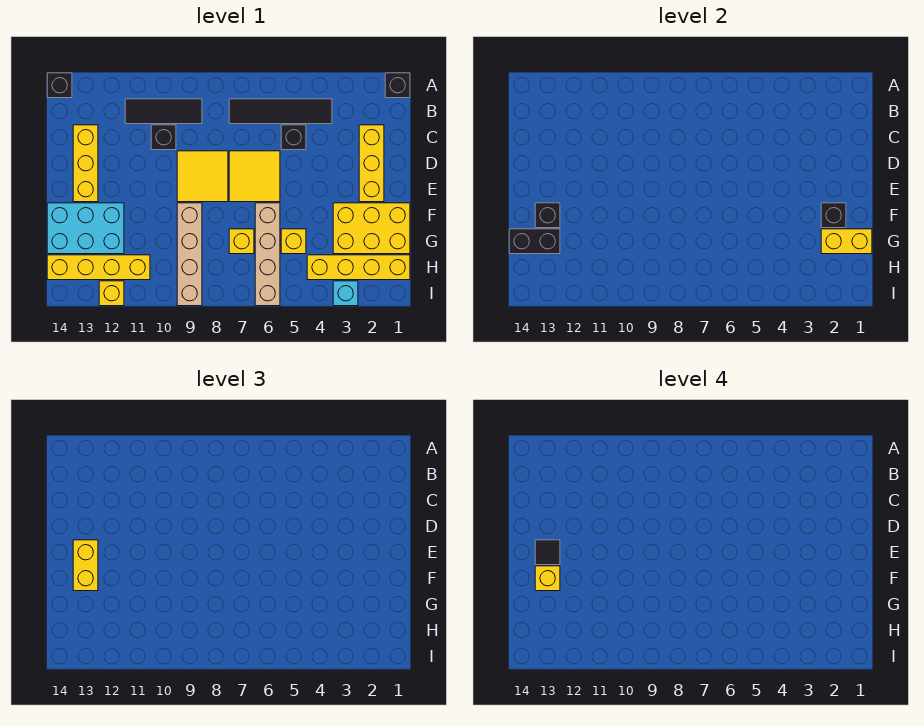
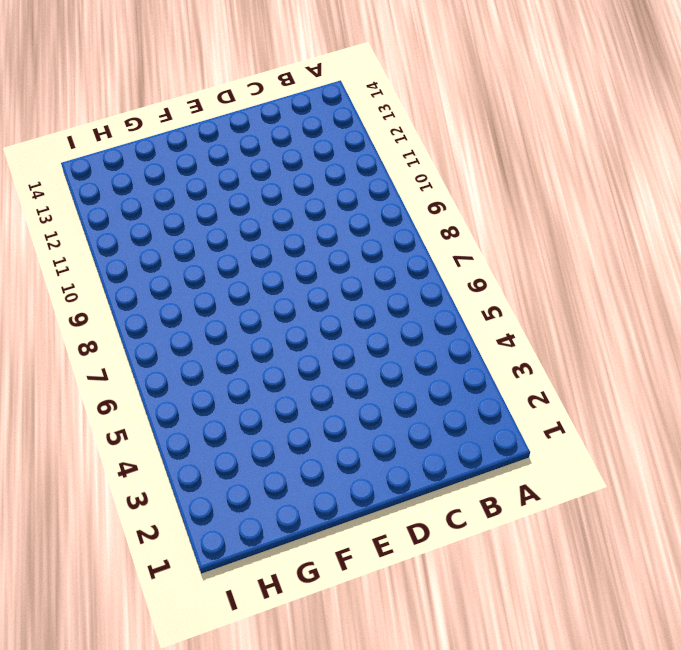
none -> black brick A1 level 1
none -> black brick A14 level 1
none -> black tile B4:B7 level 1

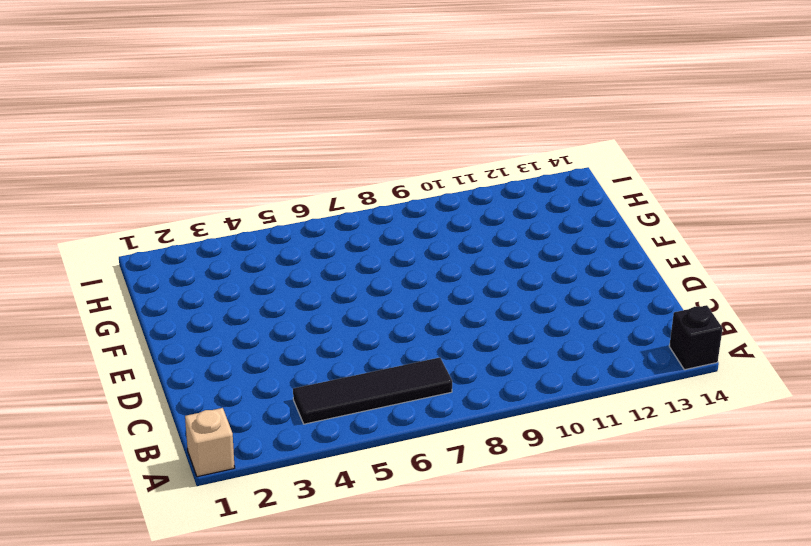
tan brick A1 level 1 -> black brick A1 level 1
none -> black tile B9:B11 level 1
none -> yellow brick C2:E2 level 1
none -> black brick C5 level 1

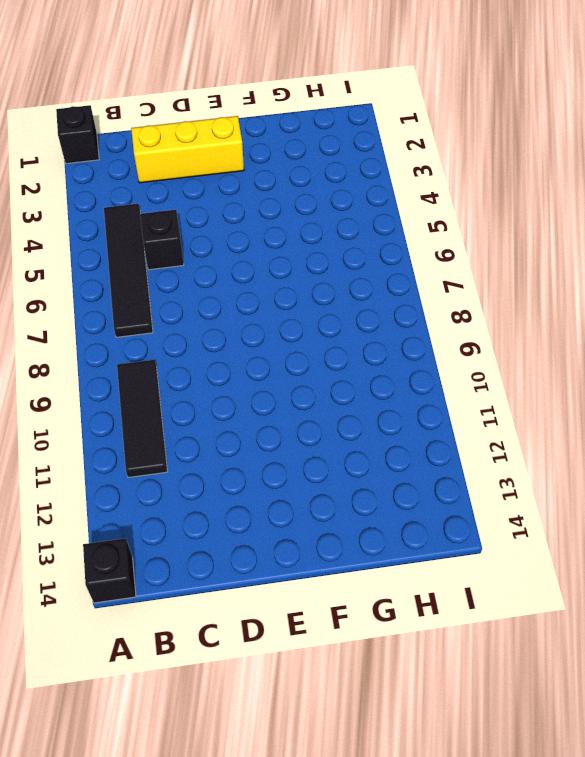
none -> black brick C10 level 1
none -> yellow brick C13:E13 level 1
none -> yellow tile D6:E7 level 1

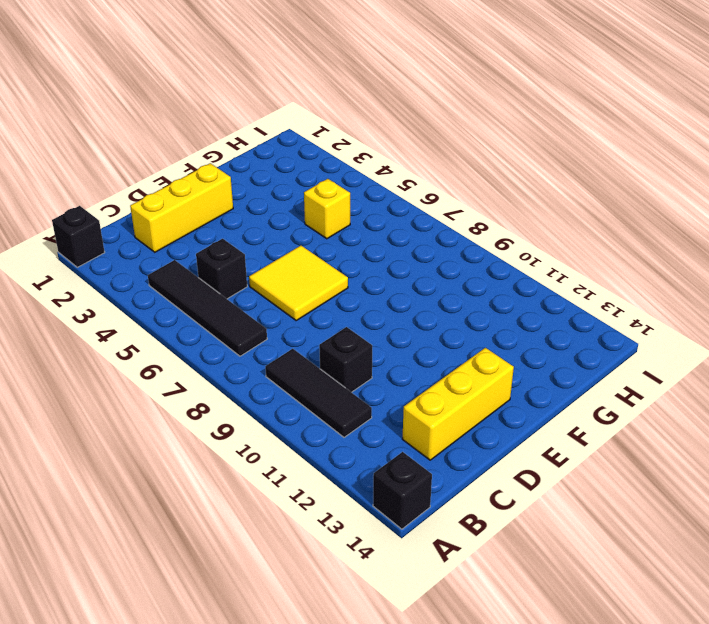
none -> yellow tile D8:E9 level 1
none -> yellow brick F1:G3 level 1
none -> tan brick F6:I6 level 1

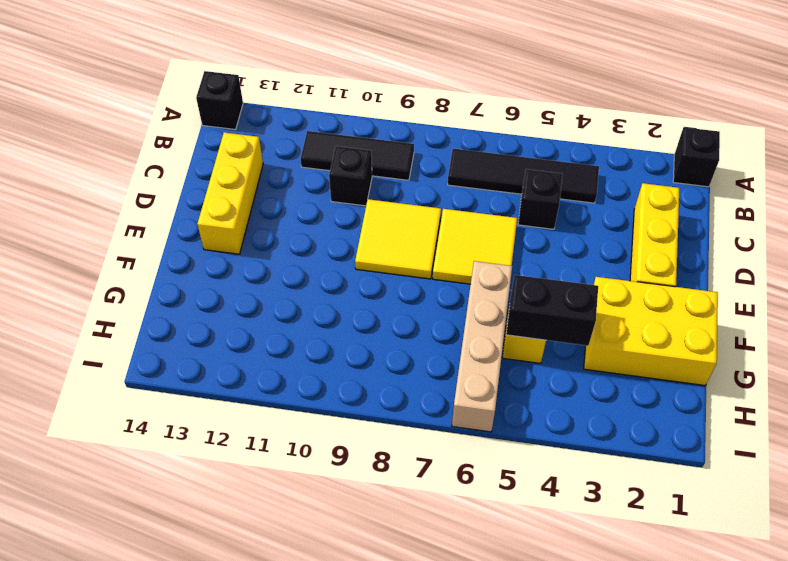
black brick G4:G5 level 2 -> black brick G13:G14 level 2
none -> tan brick F9:I9 level 1
none -> cyan brick F12:G14 level 1
none -> yellow brick G7 level 1

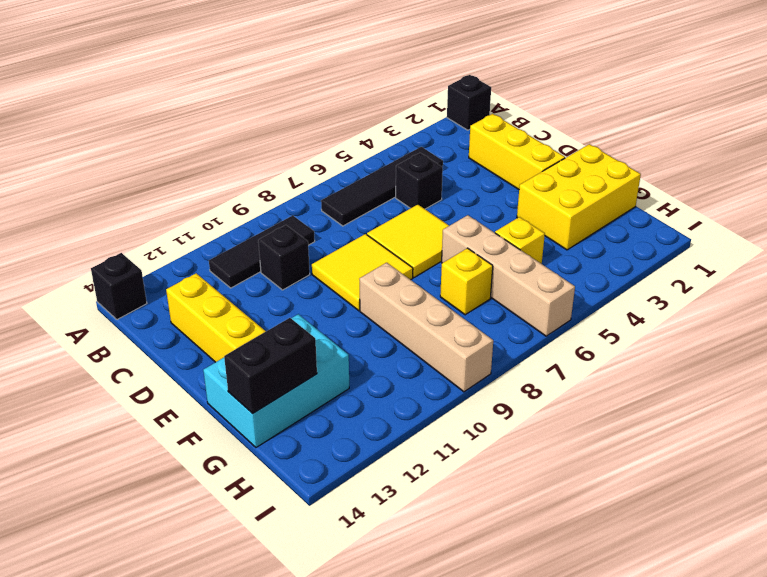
none -> yellow brick H1:H4 level 1
none -> yellow brick H11:H14 level 1
none -> cyan brick I3 level 1

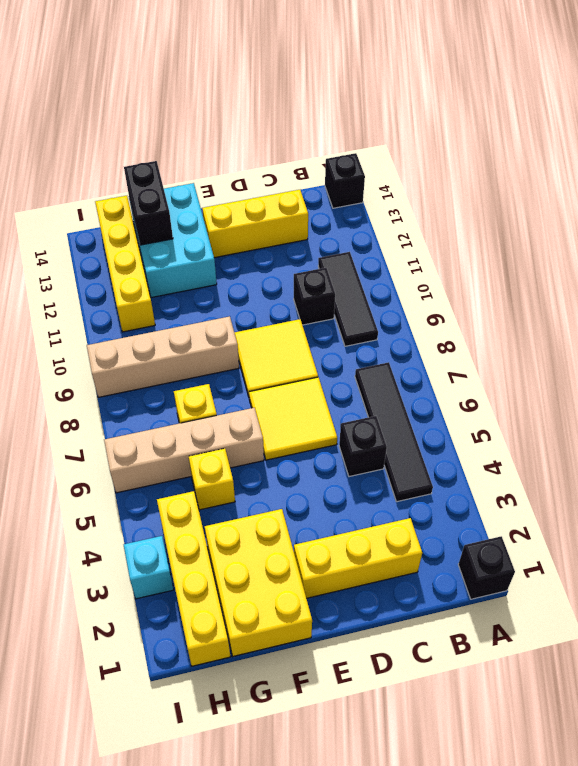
none -> yellow brick I12 level 1
none -> black brick F2 level 2
none -> black brick F13 level 2

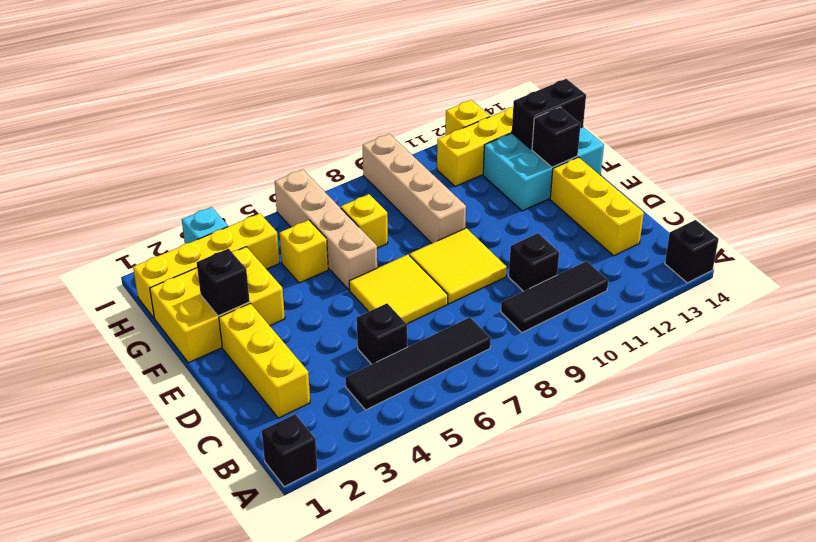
none -> yellow brick G1:G2 level 2
none -> yellow brick E13:F13 level 3
none -> black tile E13 level 4

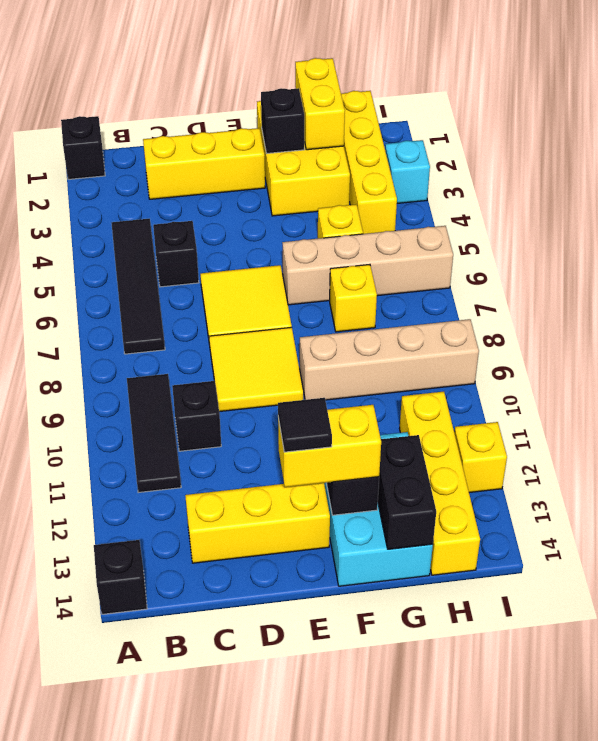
none -> yellow brick F13 level 4

